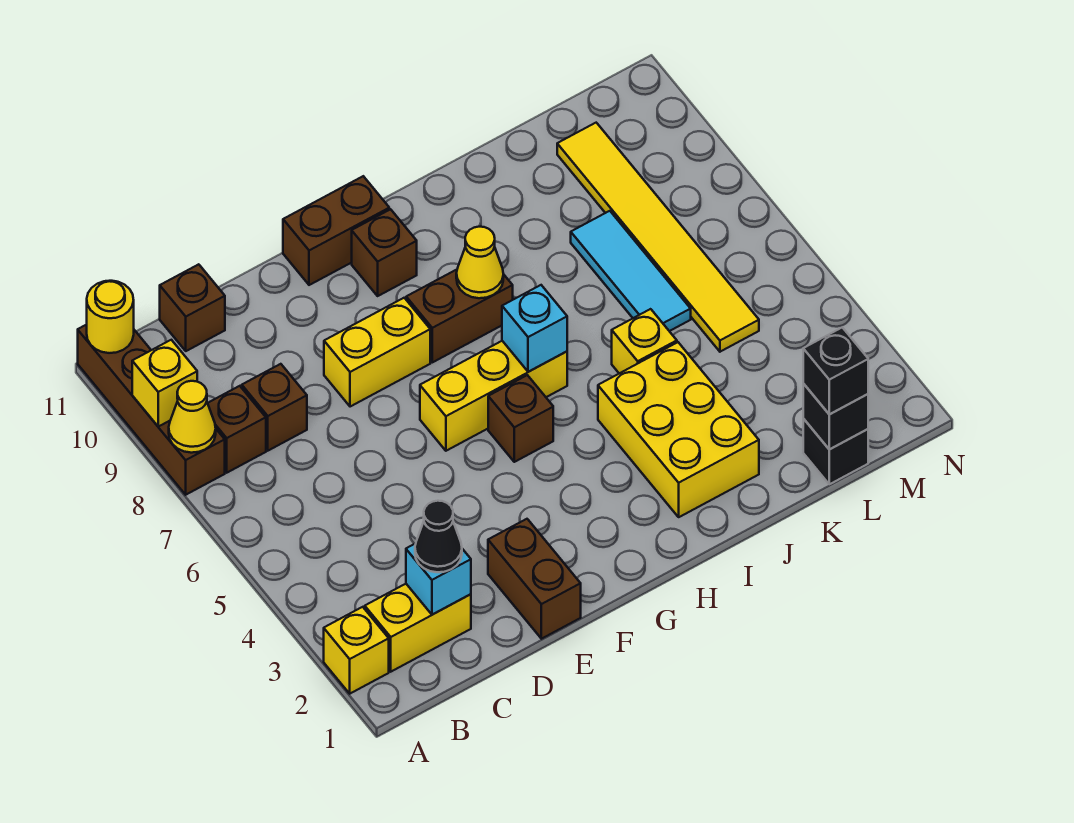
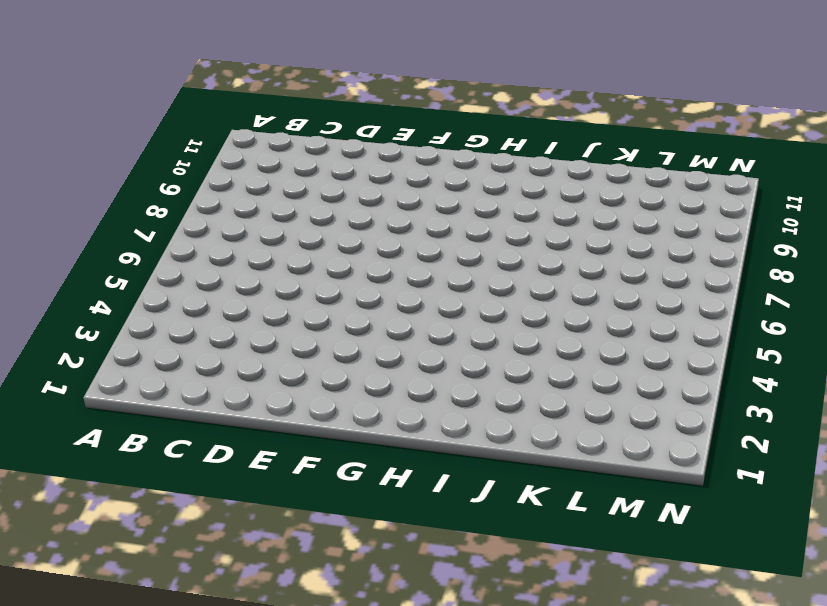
none -> yellow brick A2 level 1
none -> brown brick A8:A11 level 1
none -> yellow brick B2:C2 level 1

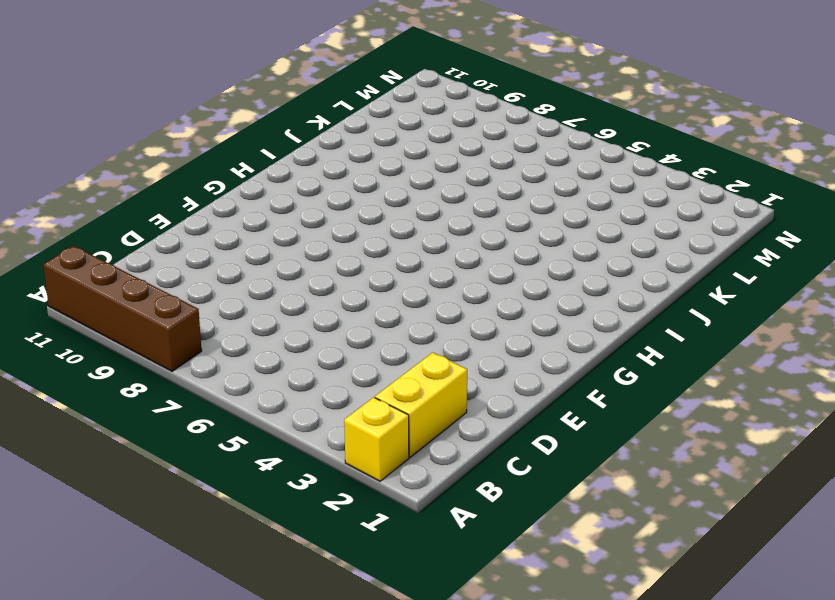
none -> brown brick B8 level 1
none -> brown brick C8 level 1
none -> brown brick C11 level 1

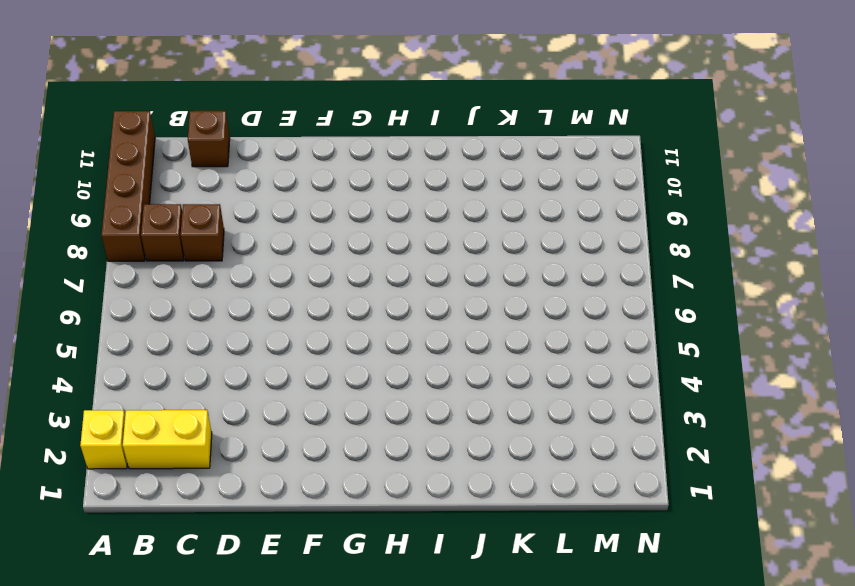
none -> brown brick E1:E2 level 1
none -> yellow brick E8:F8 level 1
none -> yellow brick F6:H6 level 1

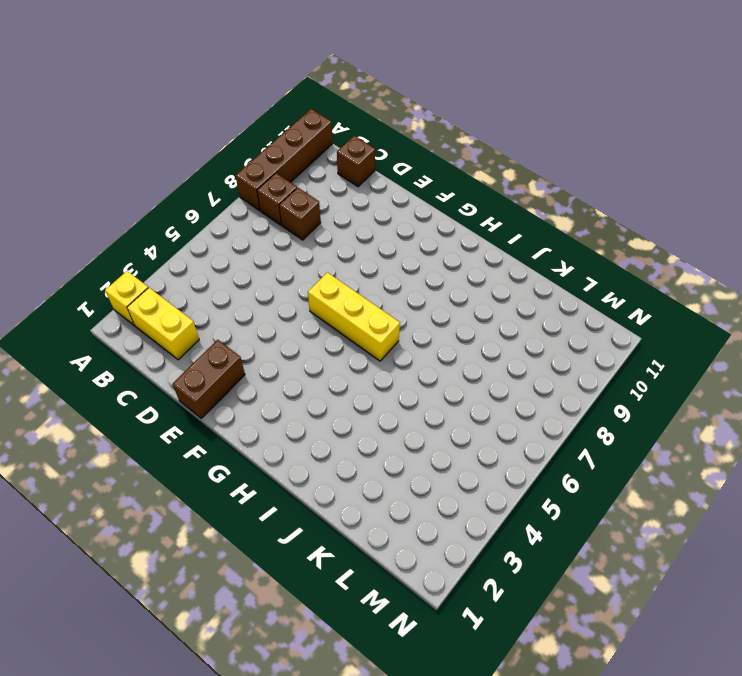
none -> yellow brick E8:F8 level 1
none -> brown brick F11:G11 level 1
none -> brown brick G5 level 1

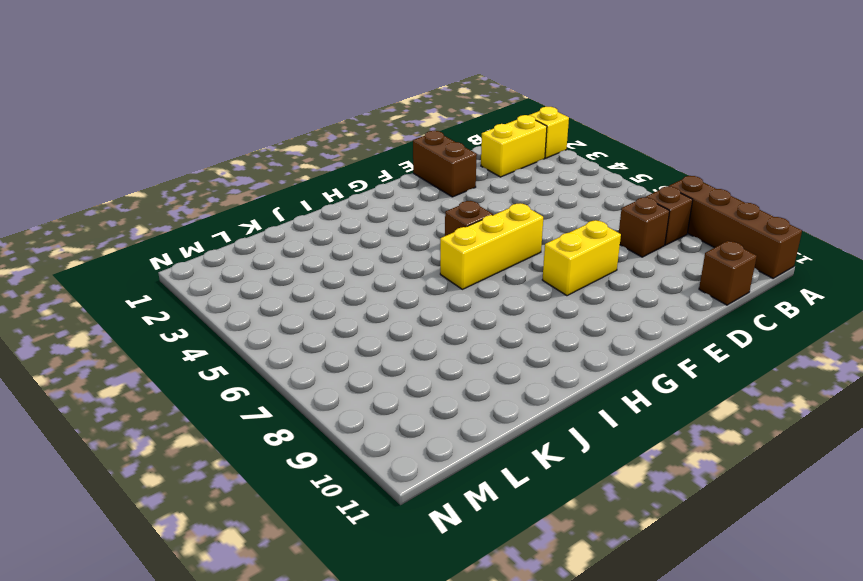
none -> brown brick F11:G11 level 1
none -> brown brick G8:H8 level 1
none -> brown brick G10 level 1

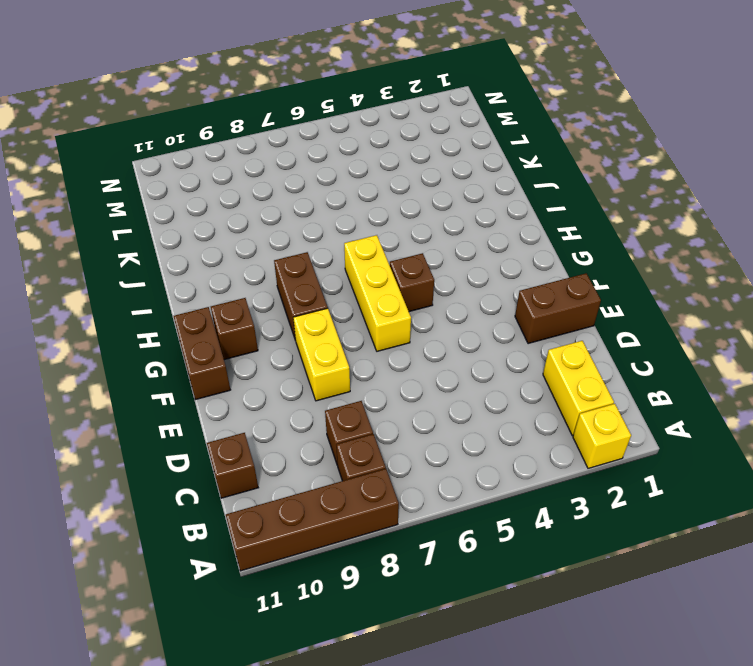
none -> yellow brick I2:J4 level 1
none -> yellow brick J5 level 1
none -> cyan tile K6:K8 level 1

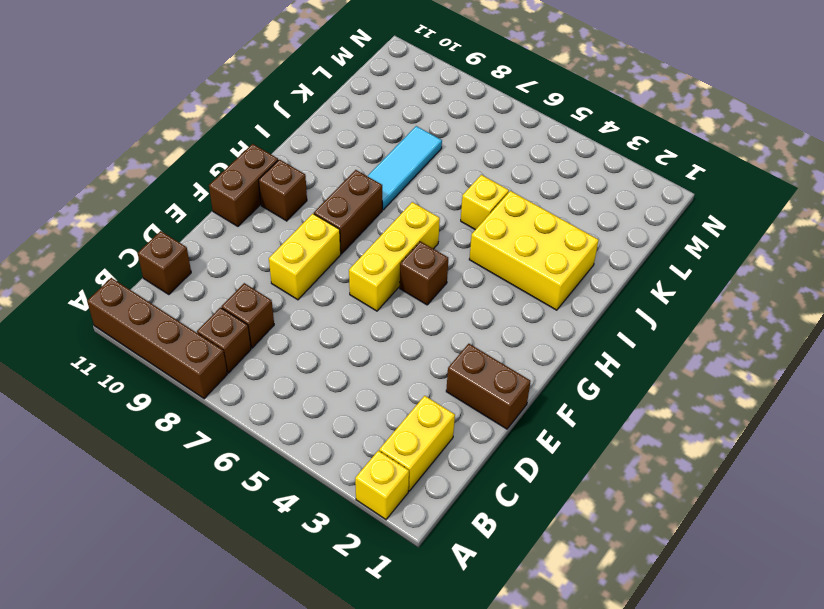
cyan tile I8:K8 level 1 -> cyan tile K6:K8 level 1
none -> black brick L1 level 1
none -> yellow tile L5:L10 level 1
none -> yellow cone A8 level 2

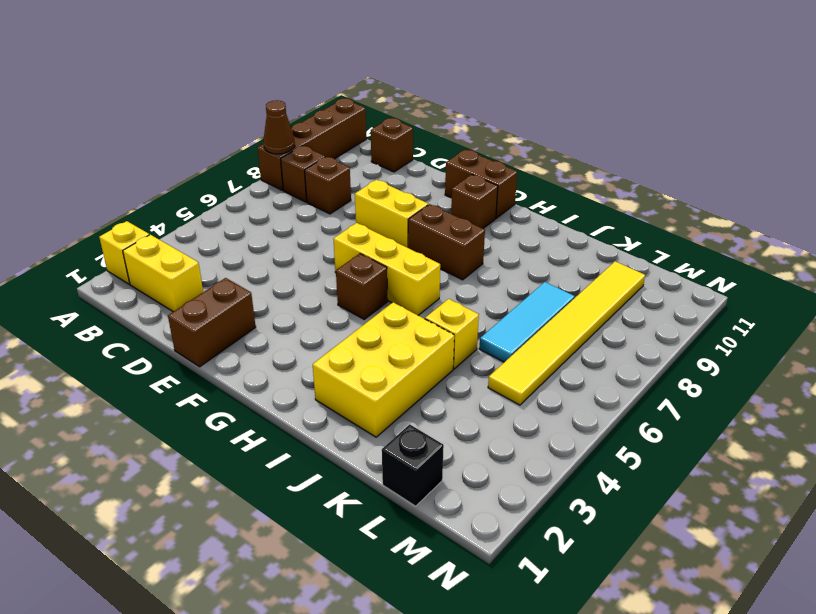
brown cone A8 level 2 -> yellow cone A8 level 2
none -> yellow brick A9 level 2
none -> yellow round brick A11 level 2
none -> cyan brick C2 level 2

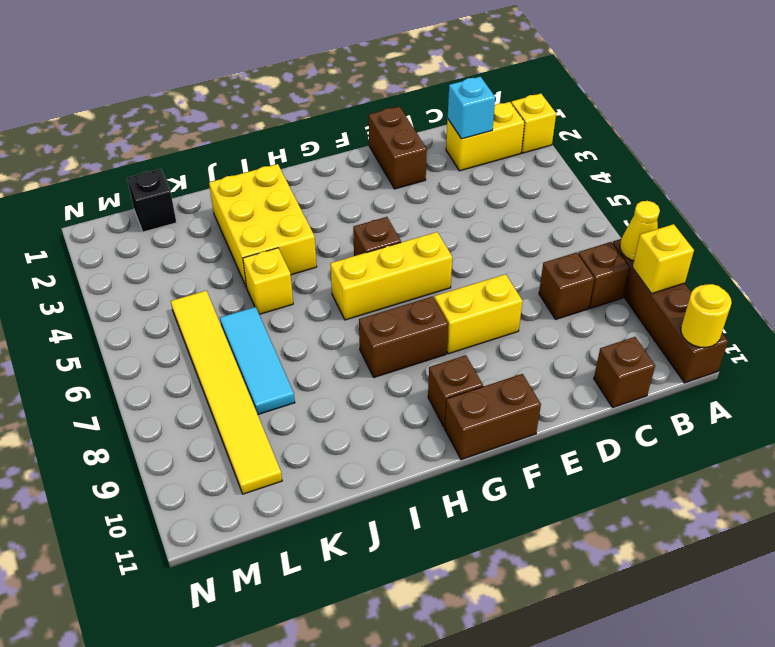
none -> cyan brick H6 level 2
none -> yellow cone H8 level 2
none -> black brick L1 level 2

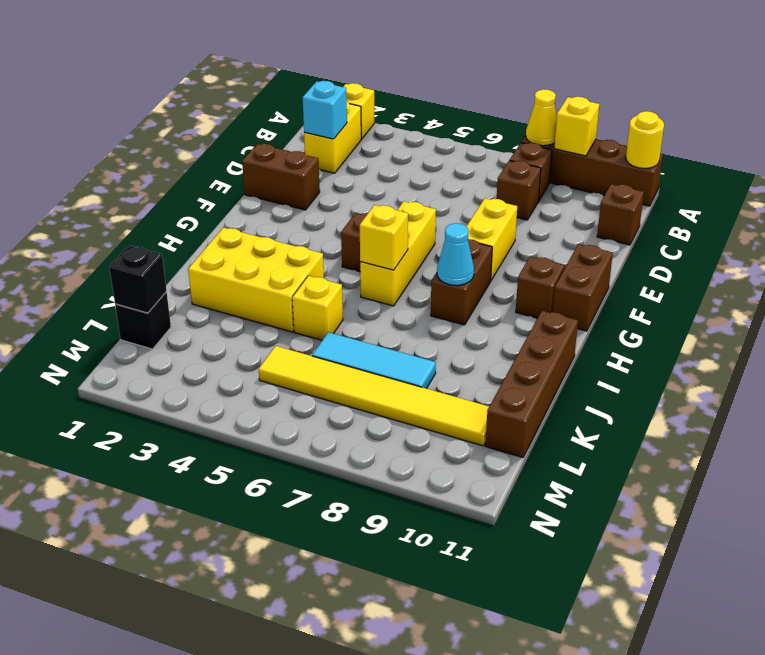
yellow brick H6 level 2 -> cyan brick H6 level 2
cyan cone H8 level 2 -> yellow cone H8 level 2
brown brick I11:L11 level 1 -> none
none -> black cone C2 level 3
none -> black brick L1 level 3

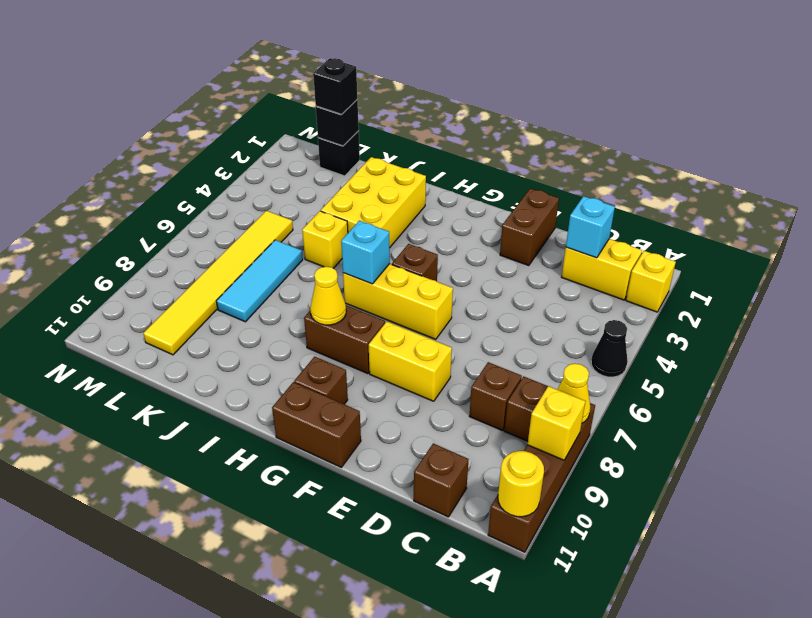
black cone A5 level 1 -> black cone C2 level 3

